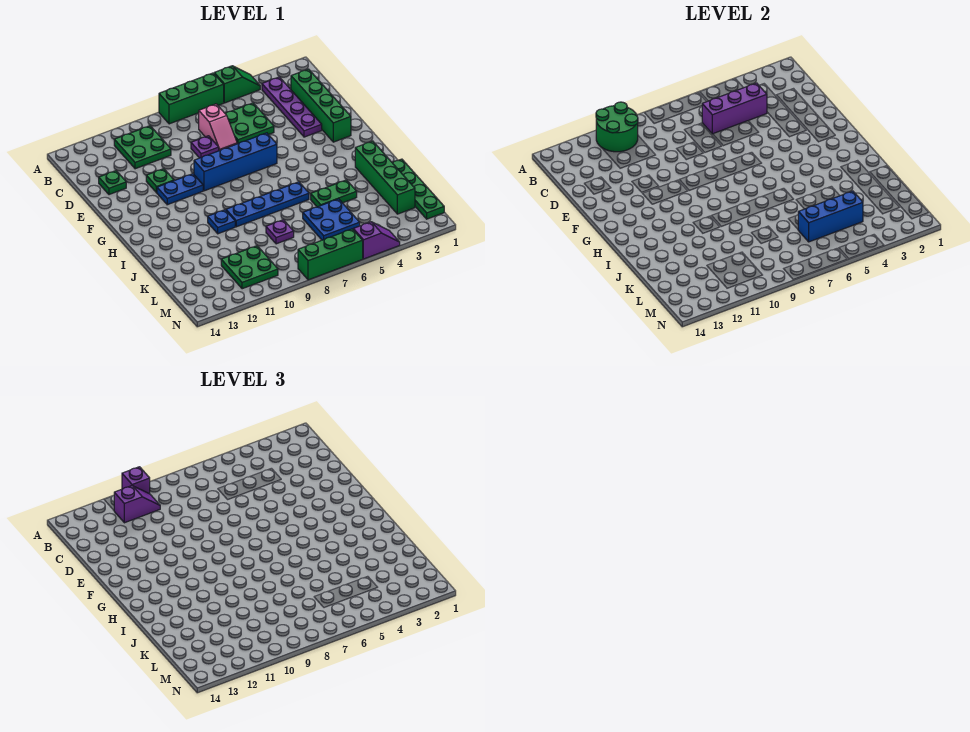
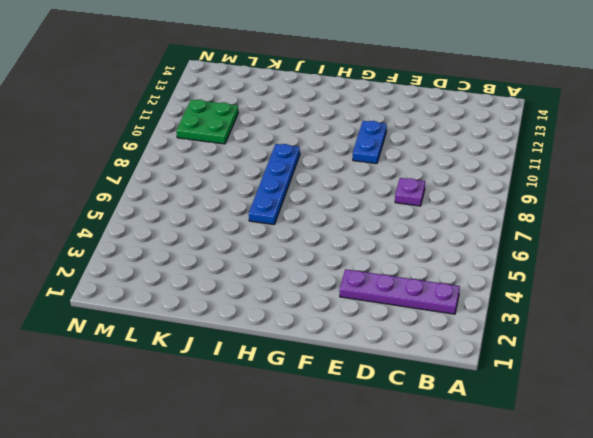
none -> green slope A4:A5 level 1 top 5
none -> green brick A6:A8 level 1
none -> green plate B10:C11 level 1

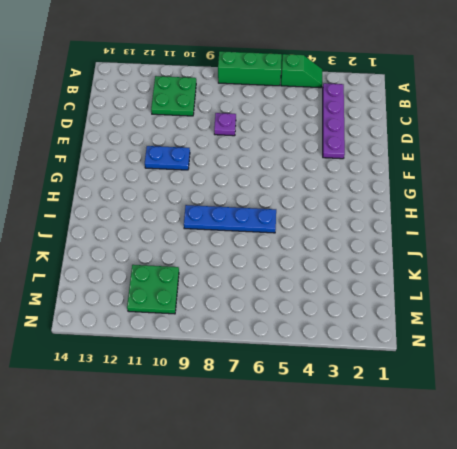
none -> green brick C2:F2 level 1
none -> green plate C5:D6 level 1
none -> pink slope C7:D7 level 1 top C

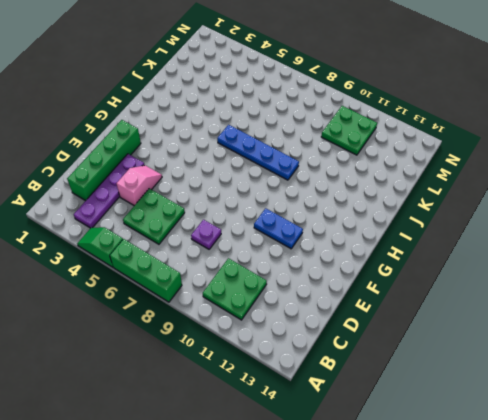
pink slope D4:E4 level 1 top D -> pink slope C7:D7 level 1 top C
none -> green plate D13 level 1
none -> green plate E11 level 1
none -> blue brick F6:F9 level 1

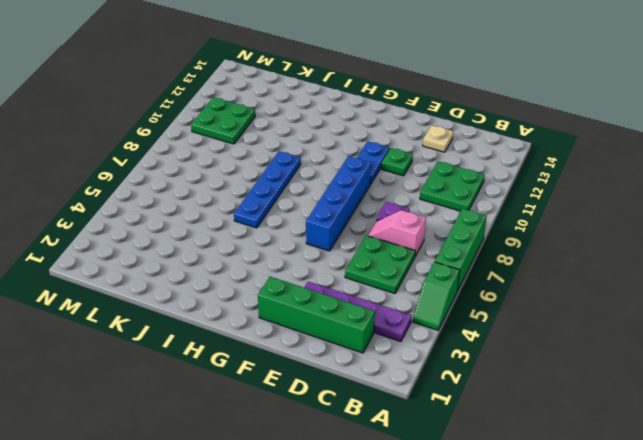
tan plate D13 level 1 -> green plate D13 level 1
none -> green brick I2:L2 level 1
none -> blue plate I10 level 1
none -> green plate J1:M1 level 1

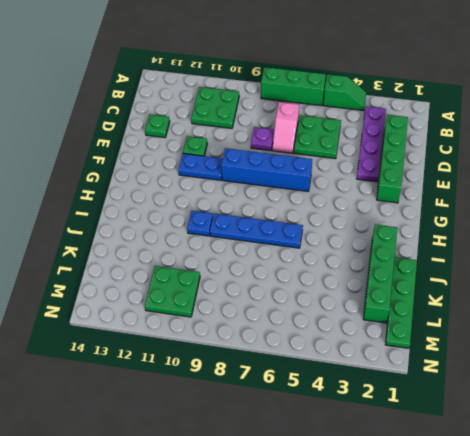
none -> green plate J4:J5 level 1
none -> blue plate K5:L6 level 1
none -> purple plate K8 level 1

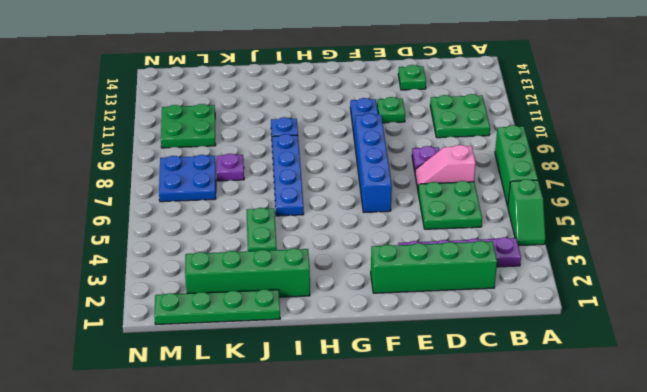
blue plate L7:M8 level 1 -> blue plate K5:L6 level 1
none -> purple slope N4:N5 level 1 top 5
none -> green brick N6:N8 level 1
none -> green round brick A10:B11 level 2

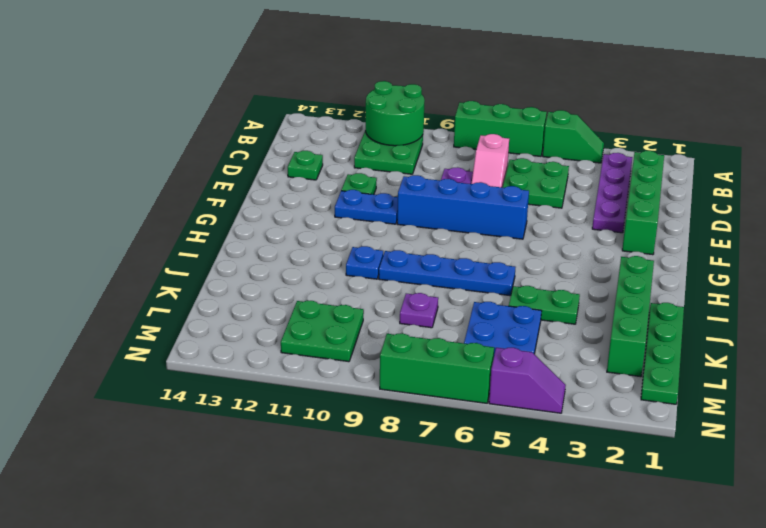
none -> purple brick C4:C6 level 2
none -> blue brick L4:L6 level 2
none -> purple brick A10 level 3

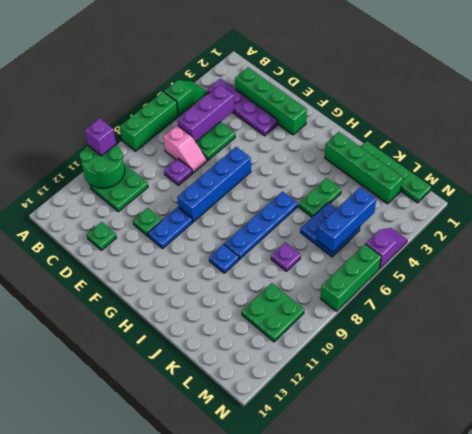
none -> purple slope B10:B11 level 3 top 11

